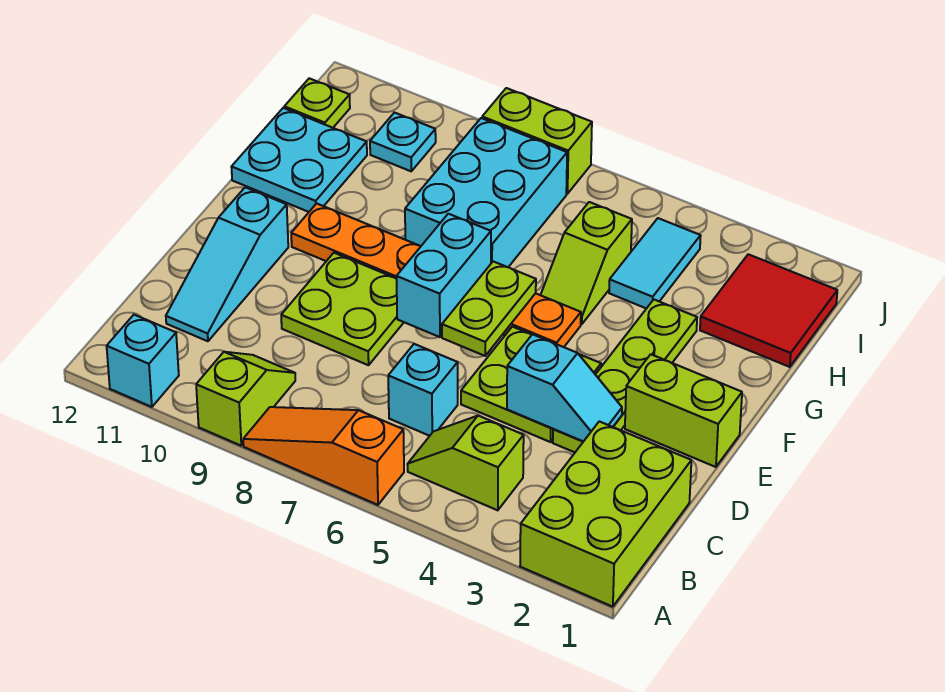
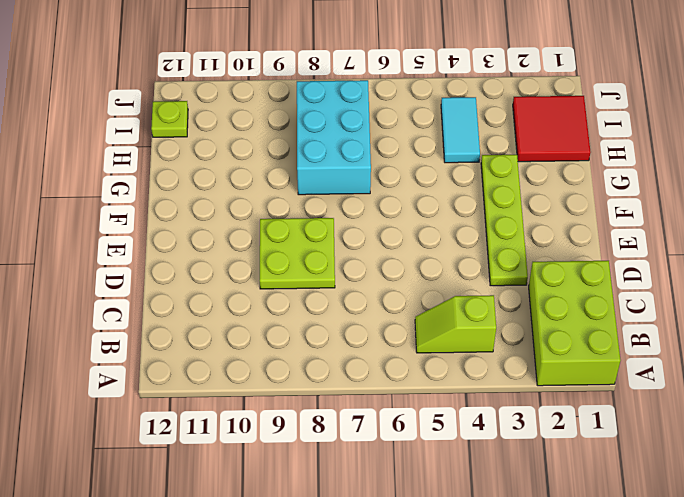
none -> orange slope A6:A8 level 1 top 6
none -> lime slope A9:B9 level 1 top A
none -> cyan brick A11 level 1

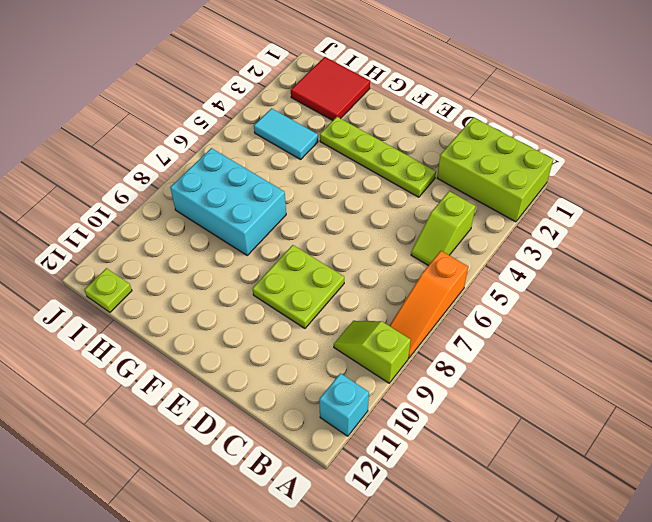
none -> cyan brick C6 level 1
none -> cyan slope C11:E11 level 1 top E
none -> lime plate D4:E5 level 1

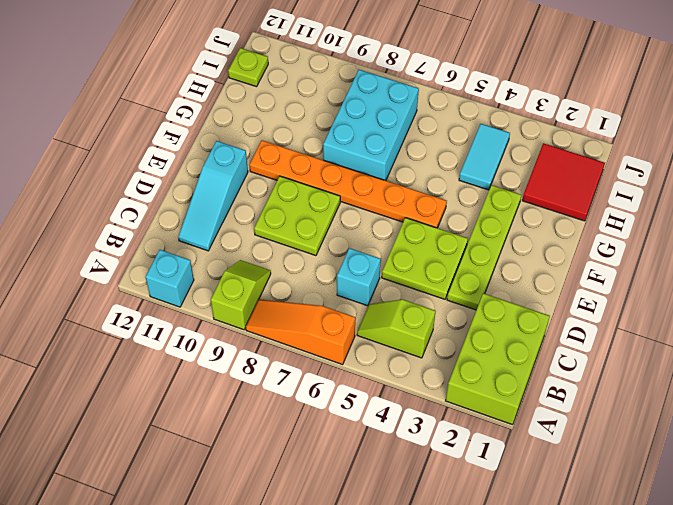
none -> lime brick E1:E2 level 1
none -> lime slope G5:H5 level 1 top H
none -> cyan plate G11:H12 level 1

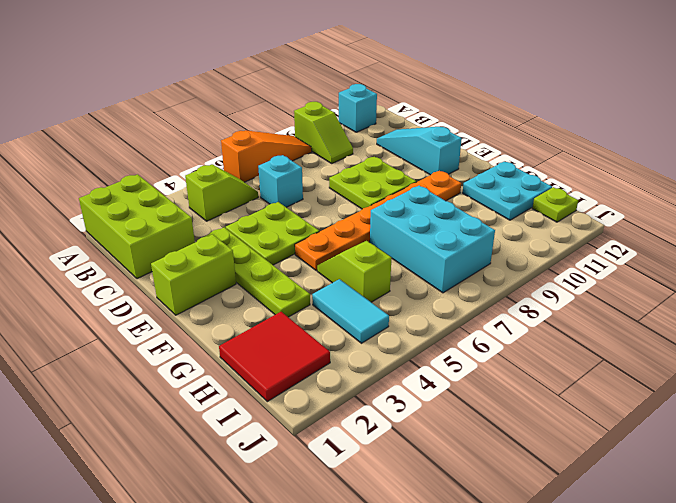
none -> cyan plate I10 level 1
none -> lime brick J7:J8 level 1
none -> cyan slope D3:D4 level 2 top 4

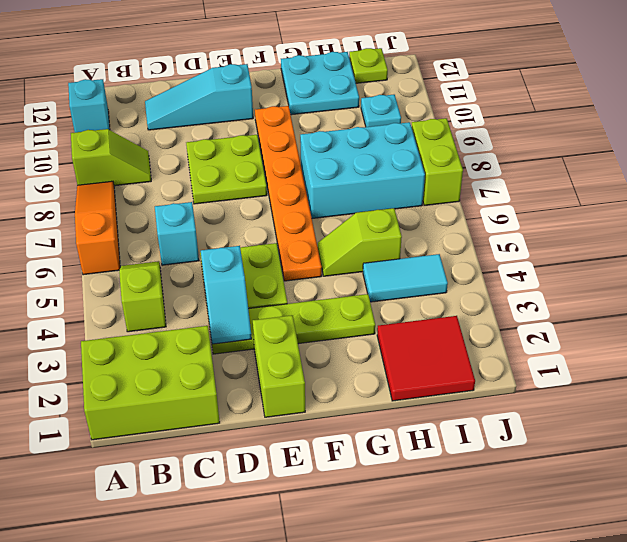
none -> lime plate E6:F6 level 2
none -> cyan brick E7:F7 level 2

